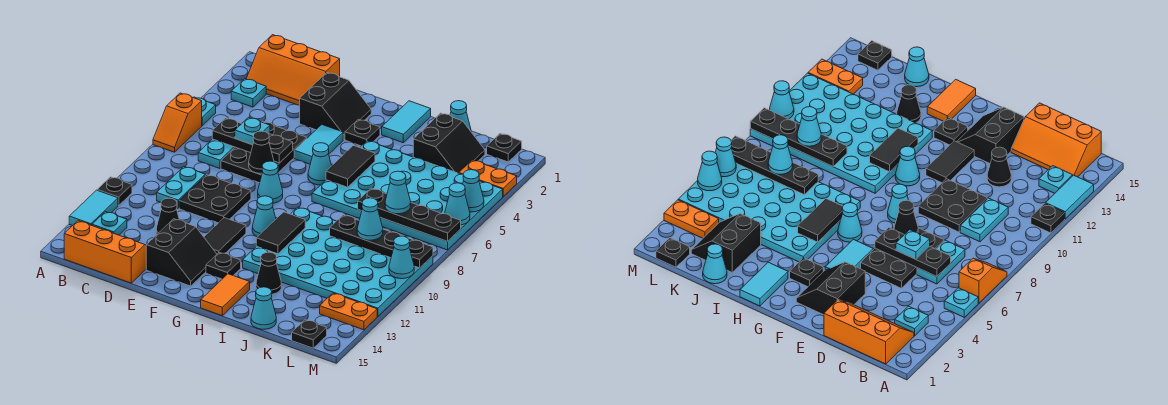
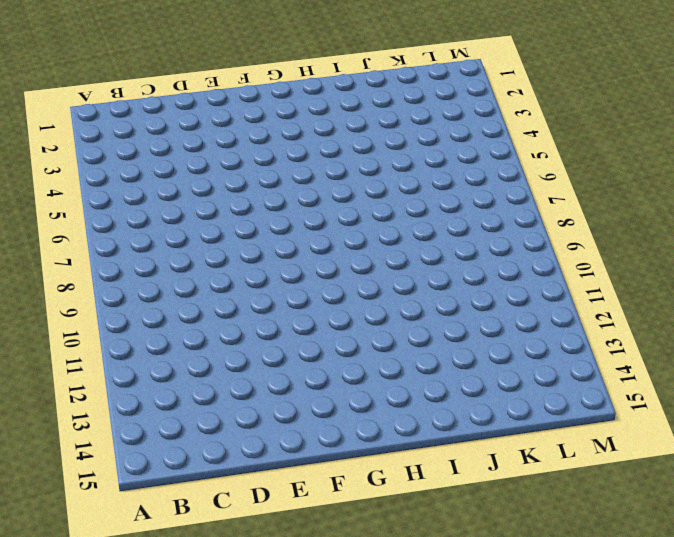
none -> cyan plate A5 level 1
none -> orange slope A6:A7 level 1 top 6
none -> black plate A11 level 1
none -> cyan tile A12:A13 level 1

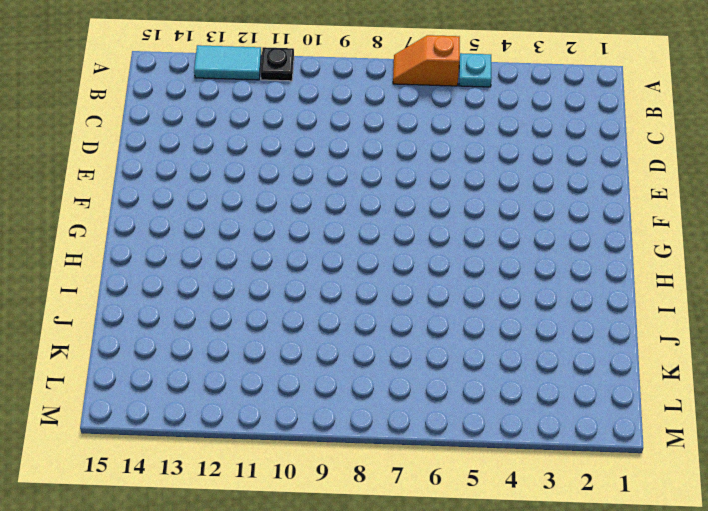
none -> orange slope B1:D2 level 1 top 1
none -> cyan plate B3 level 1
none -> cyan plate B13 level 1
none -> orange slope B14:D15 level 1 top 15

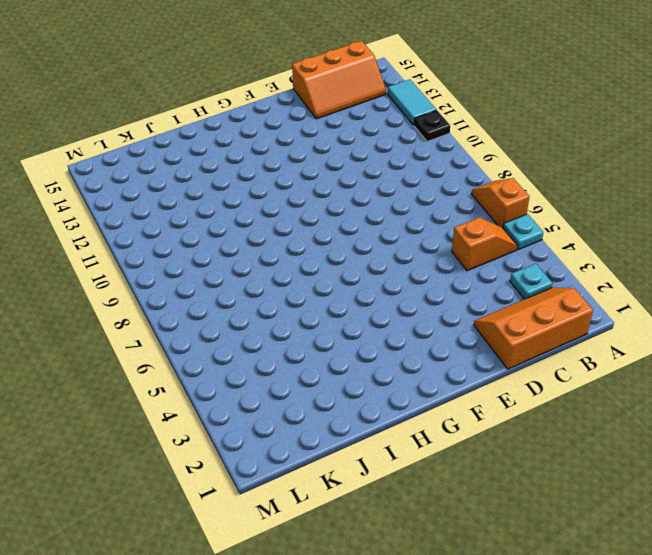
orange slope B5:C5 level 1 top C -> none
none -> cyan plate B13 level 1
none -> cyan plate C6:C7 level 1
none -> cyan plate C9:C10 level 1
none -> black plate D5:E7 level 1

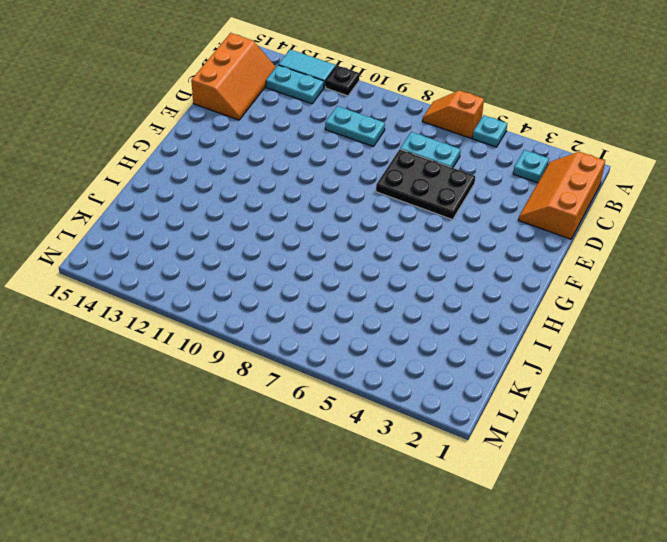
cyan plate B12:B13 level 1 -> cyan plate B13 level 1
none -> black plate D9:E10 level 1
none -> black cone D12 level 1
none -> black slope E2:F3 level 1 top E
none -> black slope E13:F14 level 1 top E

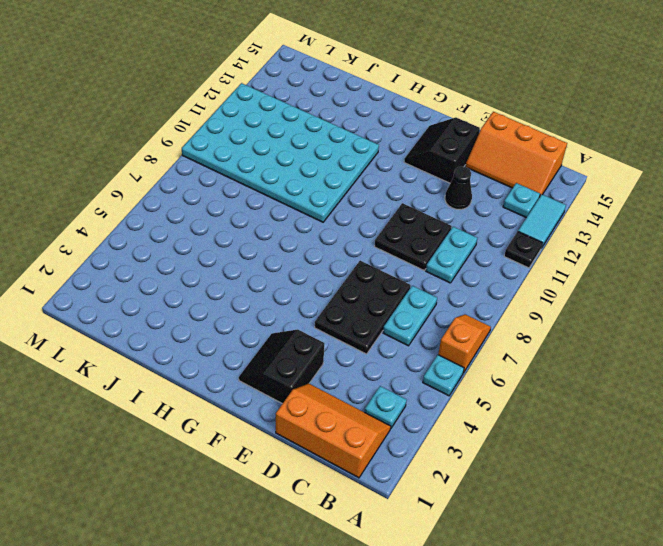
none -> cyan tile F4:F5 level 1
none -> cyan cone F8 level 1
none -> black tile F11:F12 level 1
none -> black plate G3 level 1

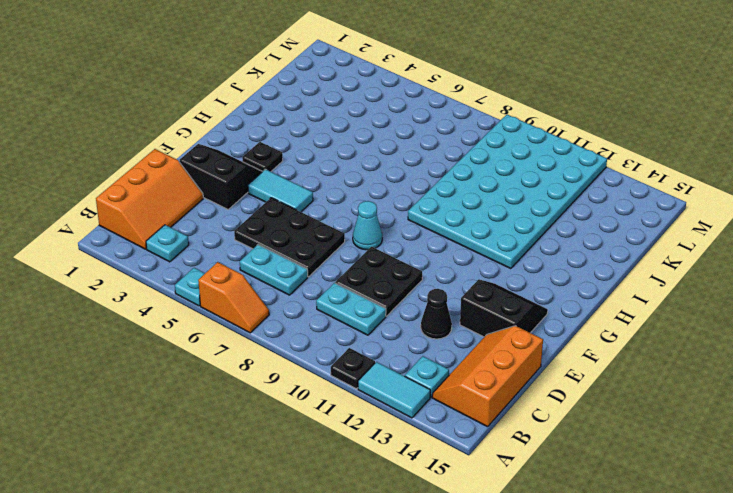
none -> black tile F11:F12 level 1
none -> cyan cone G6 level 1
none -> cyan cone G10 level 1
none -> black plate G13 level 1

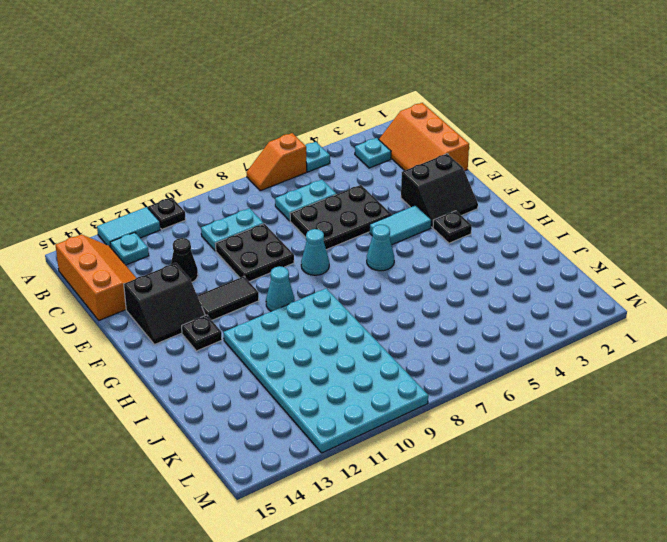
none -> cyan tile H1:H2 level 1
none -> cyan plate H4:M7 level 1
none -> orange tile H14:H15 level 1
none -> black cone I13 level 1

